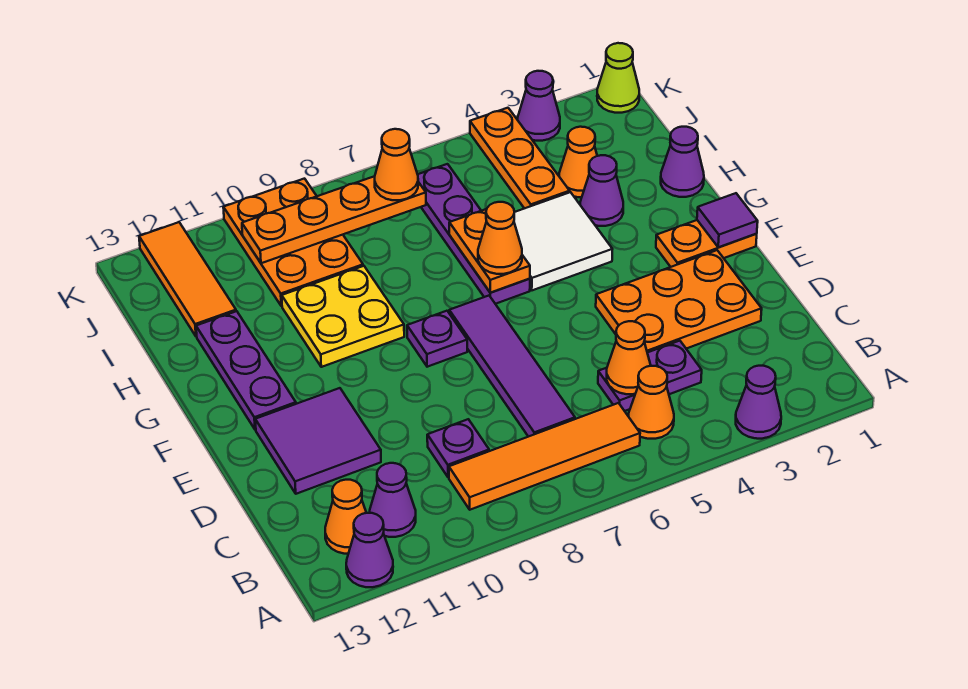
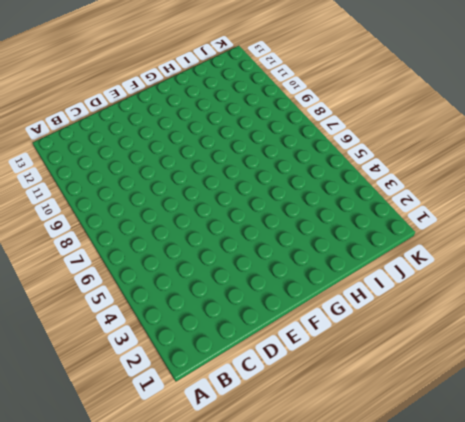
none -> purple cone A3 level 1
none -> purple cone A12 level 1
none -> orange cone B5 level 1
none -> orange tile B6:B9 level 1

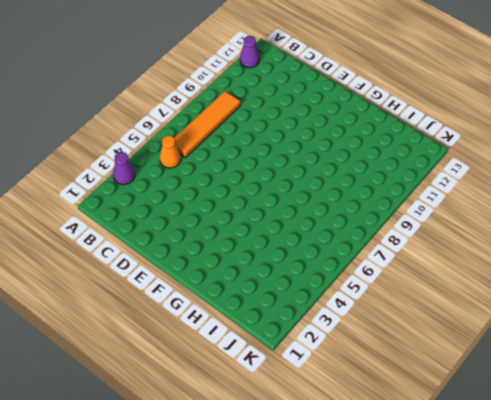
none -> purple cone B11 level 1
none -> orange cone B12 level 1
none -> purple plate C4:C5 level 1
none -> purple tile C7:F7 level 1

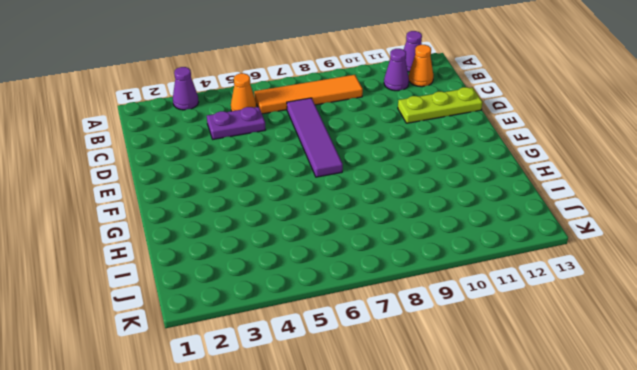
lime plate D11:D13 level 1 -> purple tile D11:E12 level 1
none -> purple plate C9 level 1
none -> orange plate D2:E4 level 1
none -> orange plate F1:F2 level 1
none -> purple plate F8 level 1

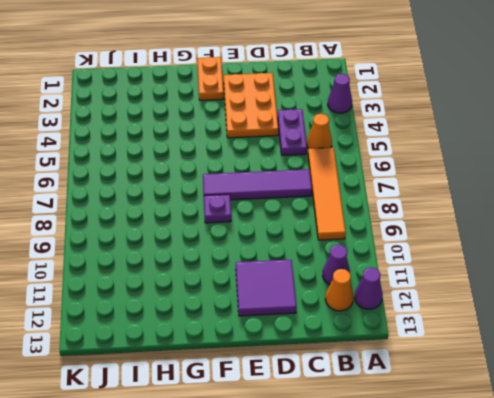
none -> purple plate C9 level 1
none -> purple plate F12:H12 level 1
none -> white tile G4:H5 level 1
none -> purple plate G6:J6 level 1

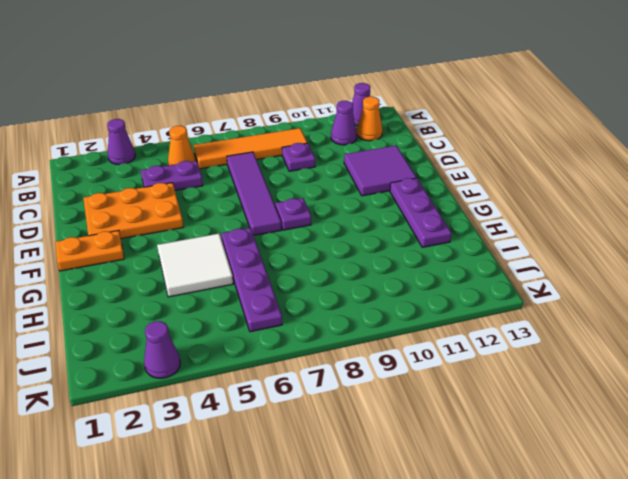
none -> yellow plate G9:H10 level 1
none -> purple cone H1 level 1
none -> purple cone H3 level 1
none -> orange cone I3 level 1

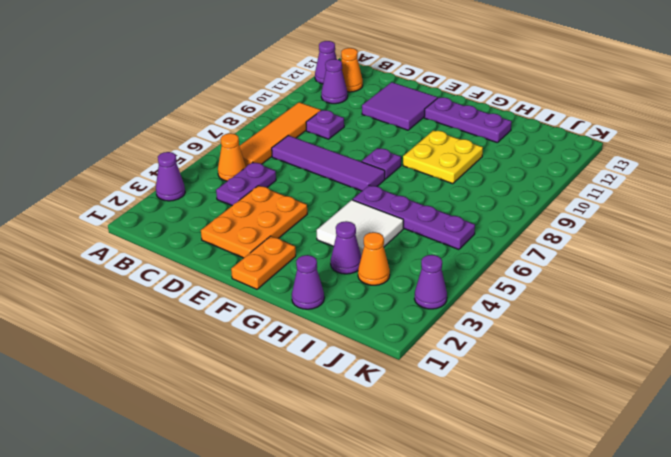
none -> orange plate I4:K4 level 1
none -> orange plate I9:K10 level 1
none -> orange tile I12:K12 level 1
none -> lime cone K1 level 1

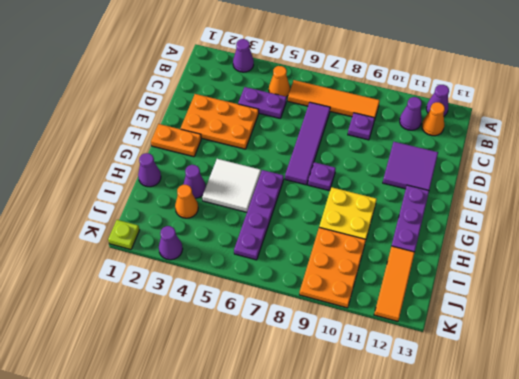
lime plate K1 level 1 -> lime cone K1 level 1
none -> orange plate I4:K4 level 1
none -> orange cone C5 level 2
none -> purple tile F1 level 2
none -> orange plate G6:H6 level 2

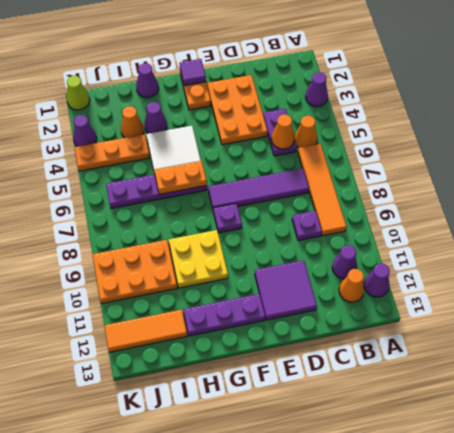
none -> orange plate J7:J10 level 2
none -> orange cone G6 level 3
none -> orange cone J7 level 3

